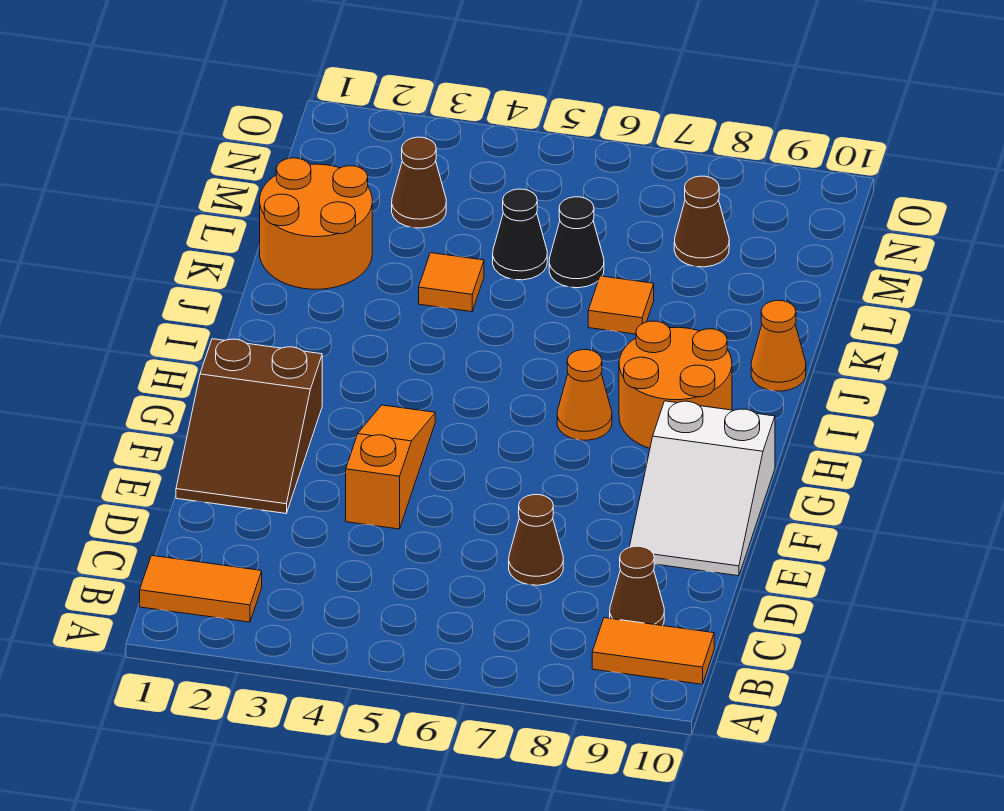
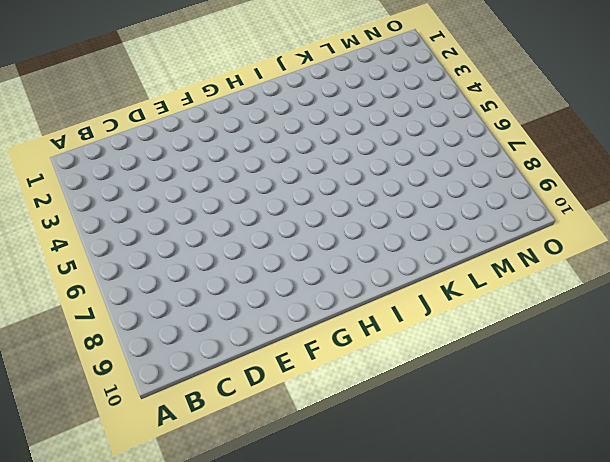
none -> orange tile B1:B2 level 1
none -> orange tile B9:B10 level 1
none -> brown cone C9 level 1

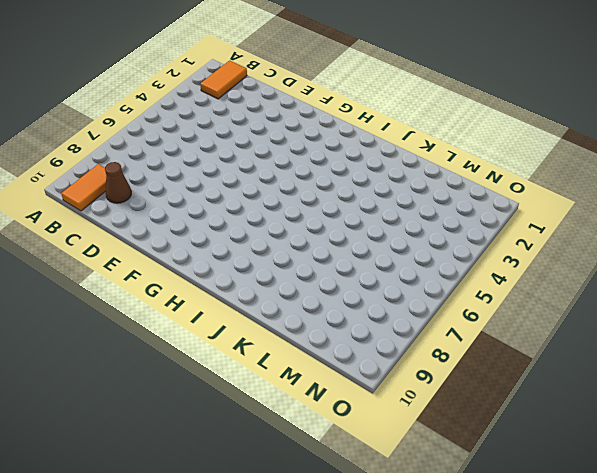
none -> brown cone D7 level 1
none -> brown slope E1:G2 level 1 top G
none -> orange slope E4:G4 level 1 top E

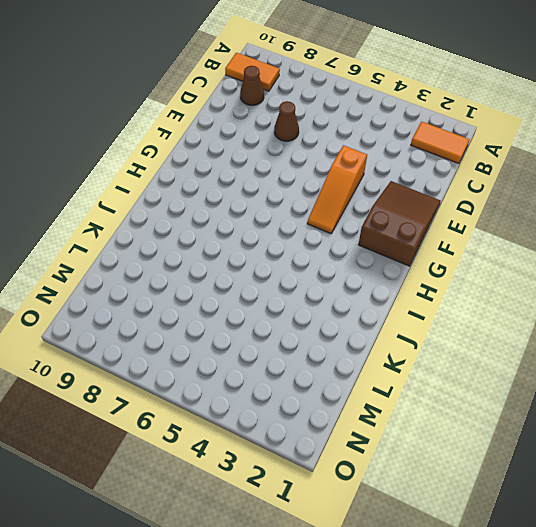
none -> white slope E9:G10 level 1 top G
none -> orange cone H7 level 1
none -> orange round brick H8:I9 level 1

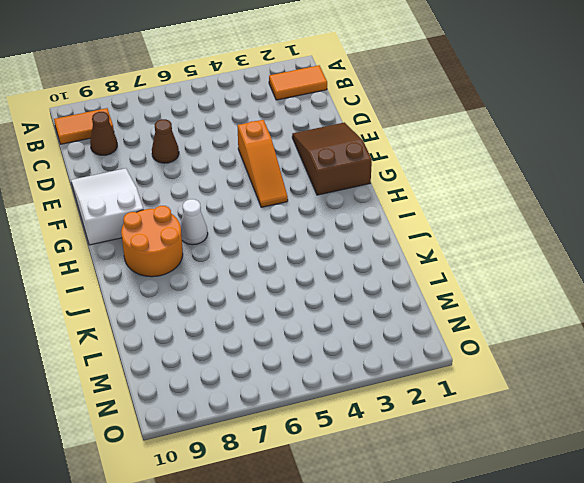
white cone H7 level 1 -> orange cone H7 level 1
none -> orange cone J10 level 1
none -> orange round brick K1:L2 level 1
none -> orange tile K4 level 1

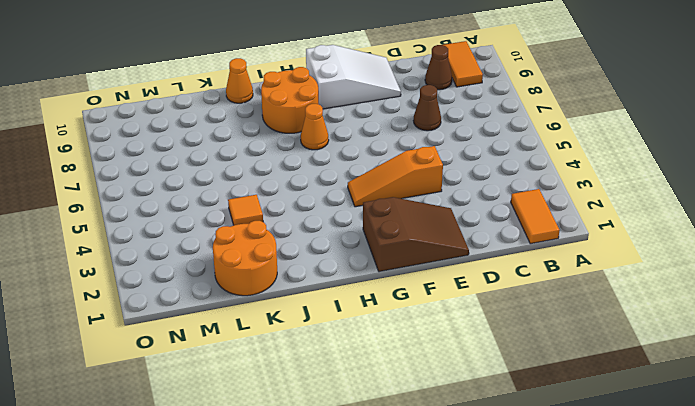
none -> orange tile K7 level 1
none -> black cone L5 level 1
none -> black cone L6 level 1

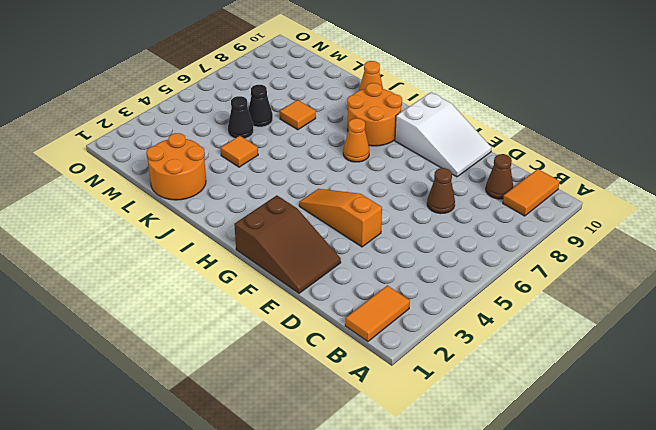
none -> brown cone M3 level 1
none -> brown cone M8 level 1

